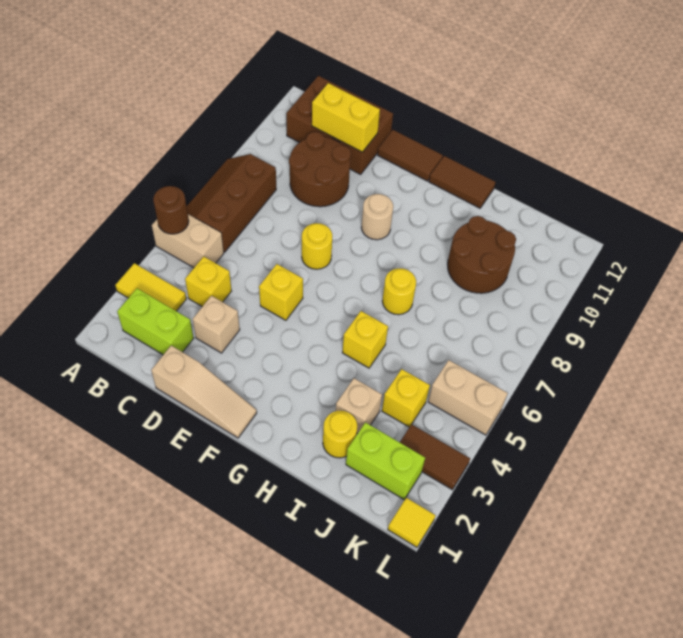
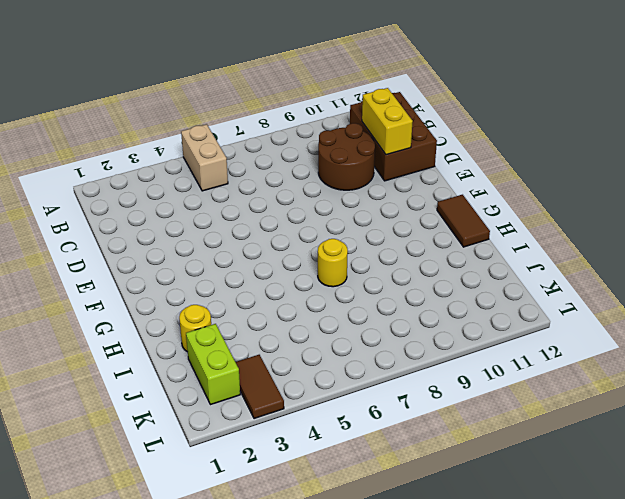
none -> yellow tile A3:B3 level 1
none -> brown slope A6:B8 level 1 top B
none -> lime brick B2:C2 level 1

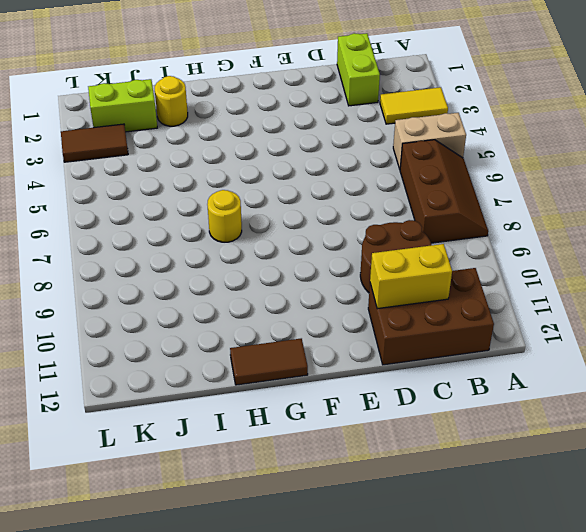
lime brick C1:C2 level 1 -> lime brick B2:C2 level 1
none -> yellow brick C4 level 1
none -> tan slope D1:F1 level 1 top D
none -> tan brick D3 level 1

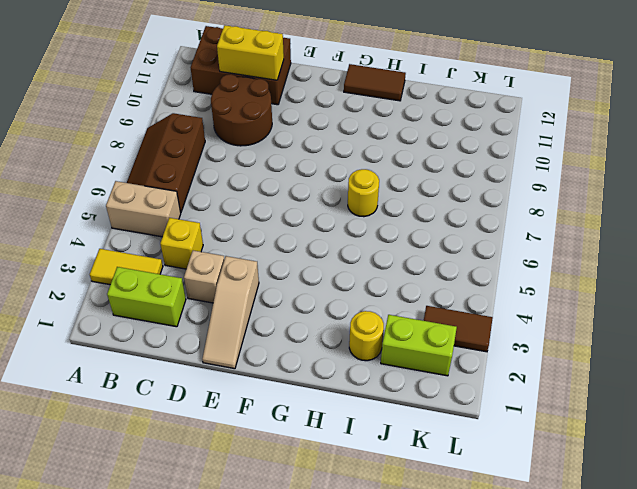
tan slope E1:E3 level 1 top 3 -> tan slope D1:F1 level 1 top D
none -> yellow brick E5 level 1
none -> yellow round brick E7 level 1
none -> brown tile E12:F12 level 1

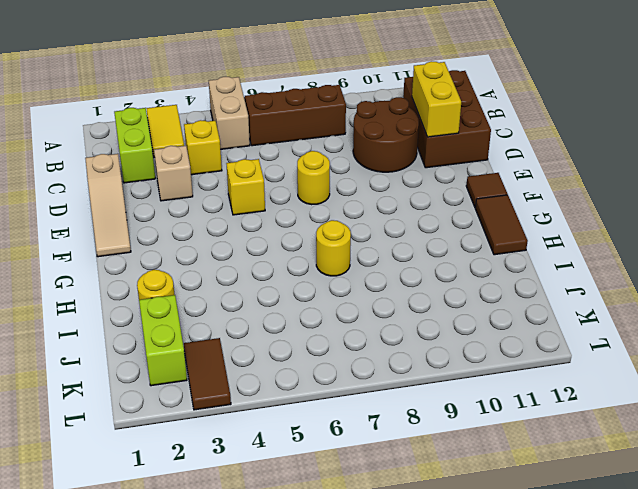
brown tile F12 level 1 -> brown tile E12:F12 level 1
none -> tan round brick F9 level 1
none -> yellow brick H5 level 1
none -> tan brick I3 level 1

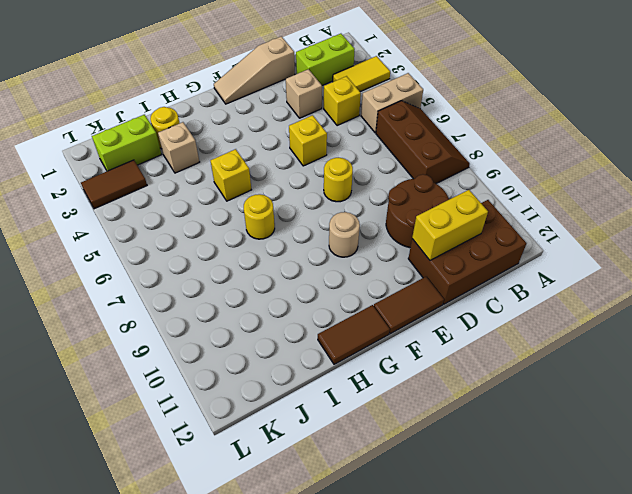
none -> brown round brick I9:J10 level 1
none -> yellow brick J4 level 1
none -> tan brick K5:L5 level 1

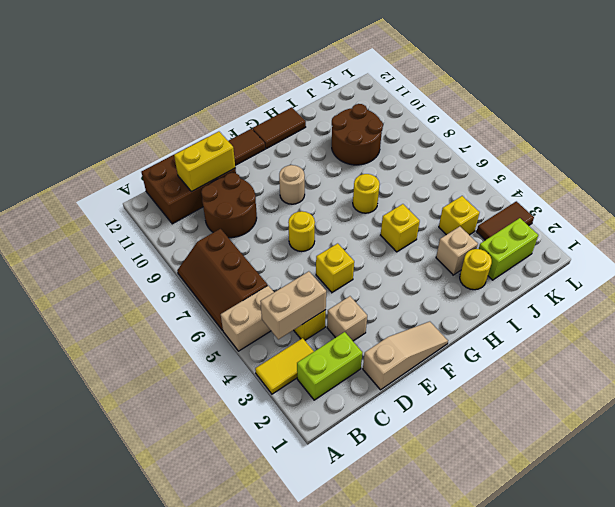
tan brick B4:C4 level 2 -> tan brick K5:L5 level 1
none -> yellow tile L1 level 1
none -> brown round brick A5 level 2

